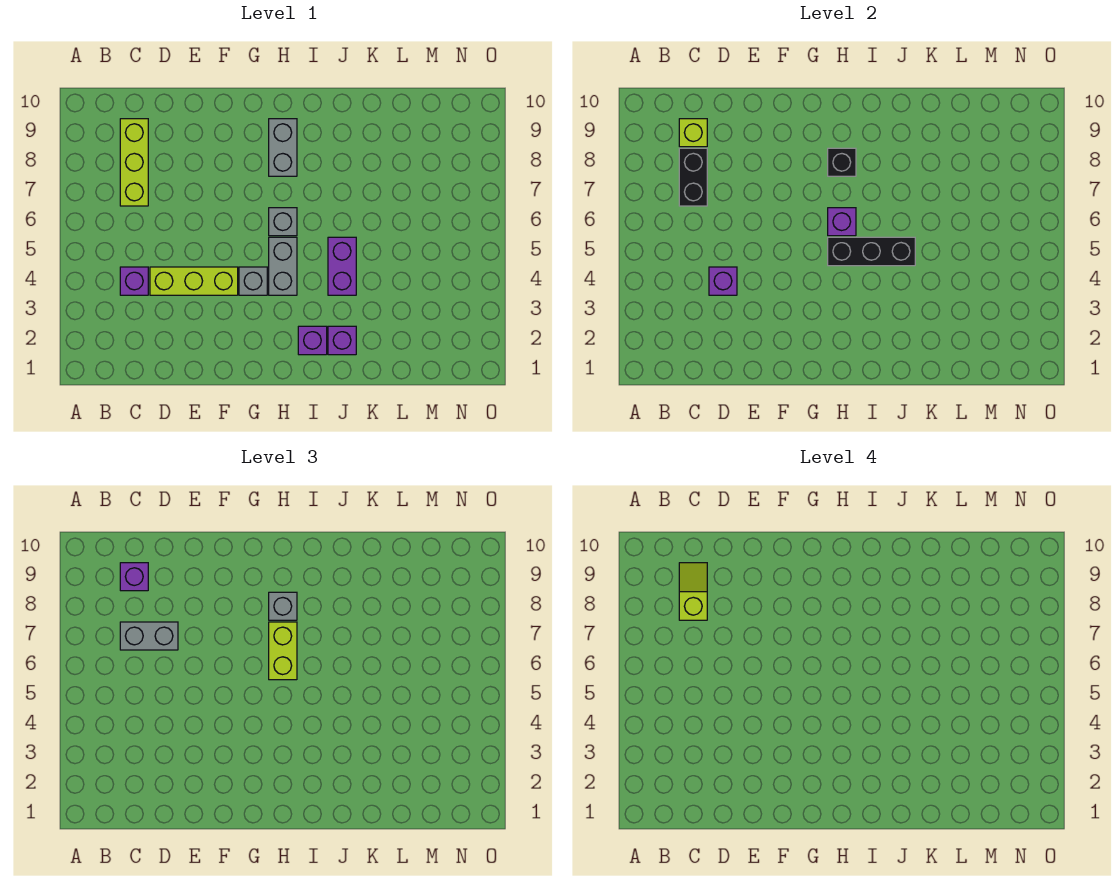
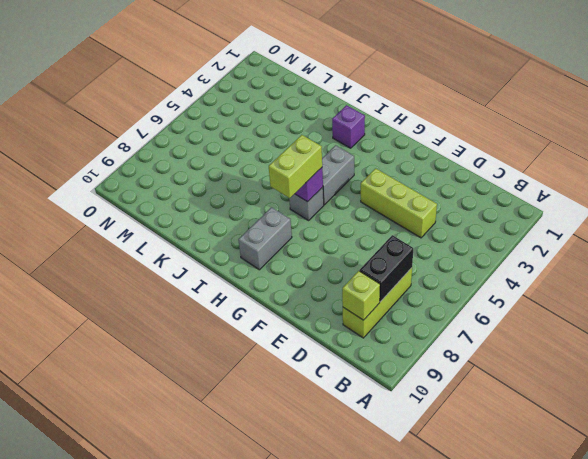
none -> purple brick C4 level 1
none -> grey brick G4 level 1
none -> purple brick J2 level 1

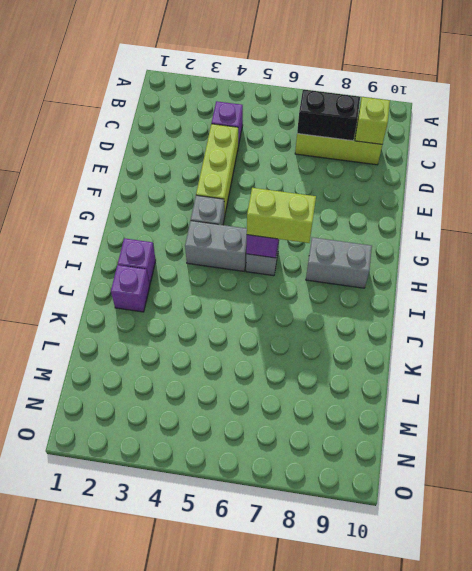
none -> purple brick J4:J5 level 1
none -> purple brick D4 level 2
none -> black brick H5:J5 level 2

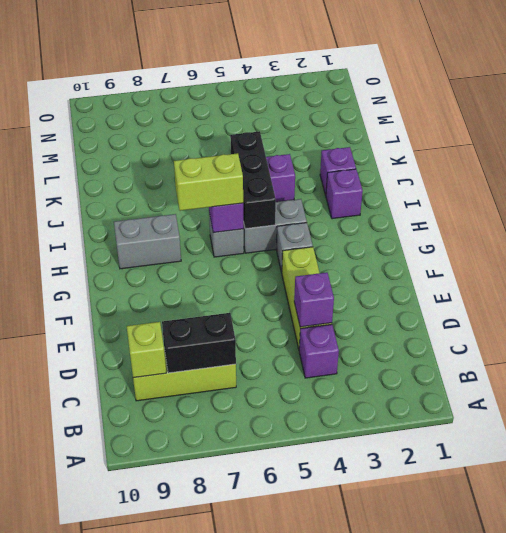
none -> black brick H8 level 2
none -> grey brick C7:D7 level 3
none -> purple brick C9 level 3

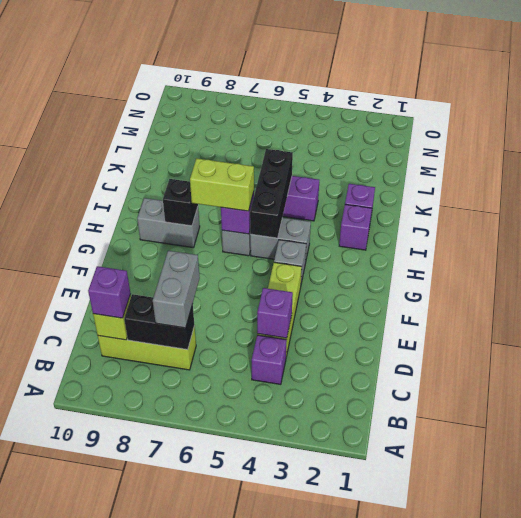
none -> grey brick H8 level 3
none -> lime slope C8:C9 level 4 top 8

